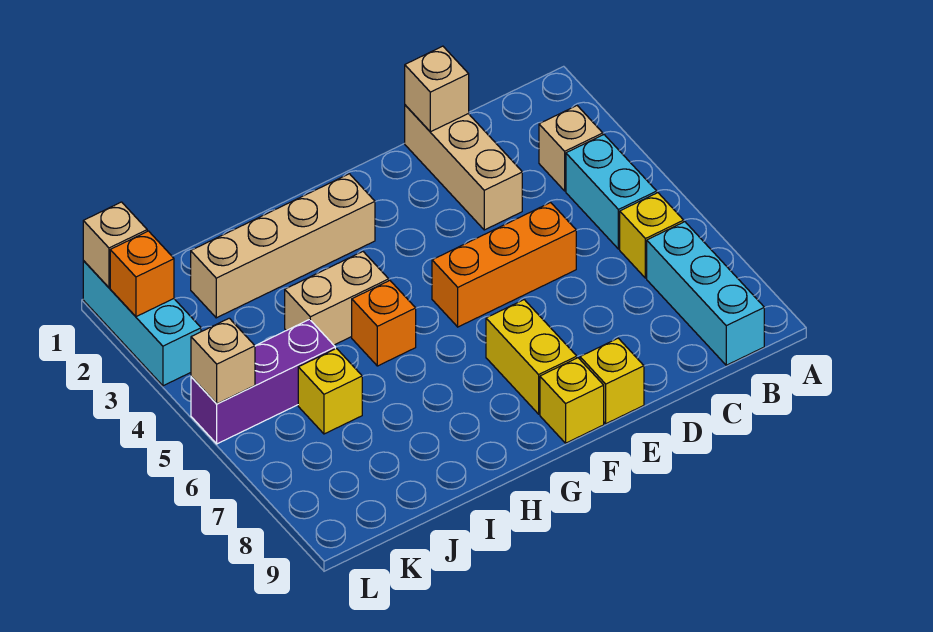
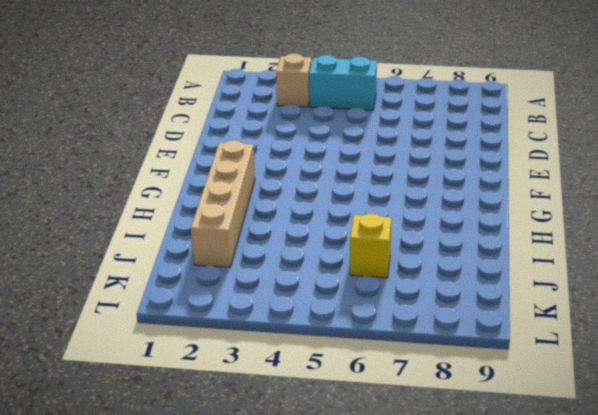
none -> yellow brick B6 level 1
none -> cyan brick B7:B9 level 1
none -> tan brick D1:D3 level 1

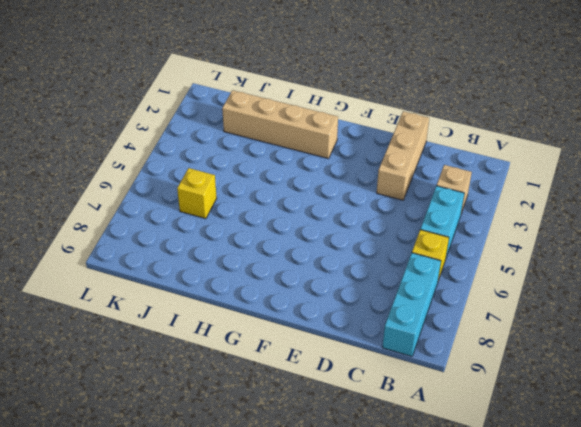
none -> orange brick D5:F5 level 1
none -> yellow brick E9 level 1
none -> yellow brick F7:F8 level 1

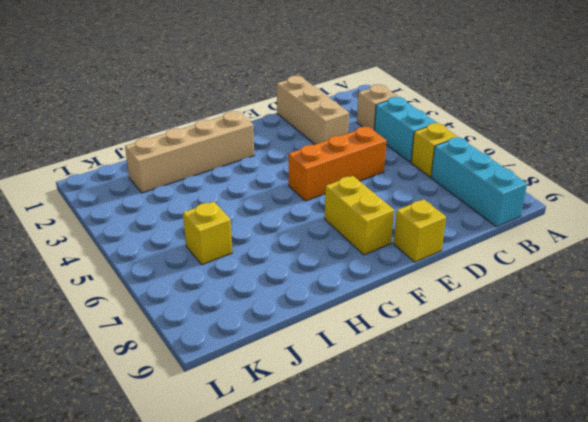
none -> yellow brick F9 level 1
none -> tan brick H4:I4 level 1
none -> orange brick H5 level 1

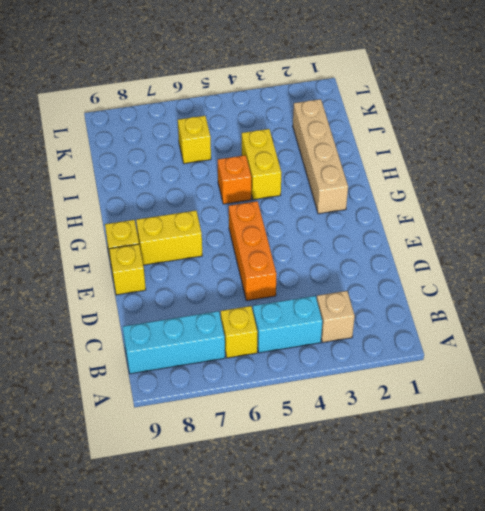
yellow brick H4:I4 level 1 -> tan brick H4:I4 level 1
none -> tan brick D1:D3 level 1
none -> purple brick J5:L5 level 1
none -> cyan brick L1:L3 level 1

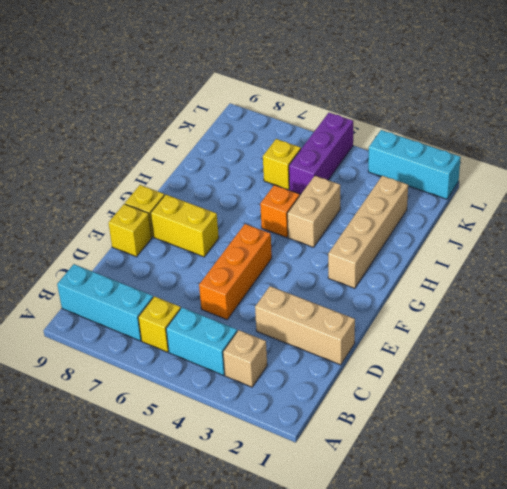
none -> tan brick D1 level 2
none -> tan brick L1 level 2
none -> orange brick L2 level 2

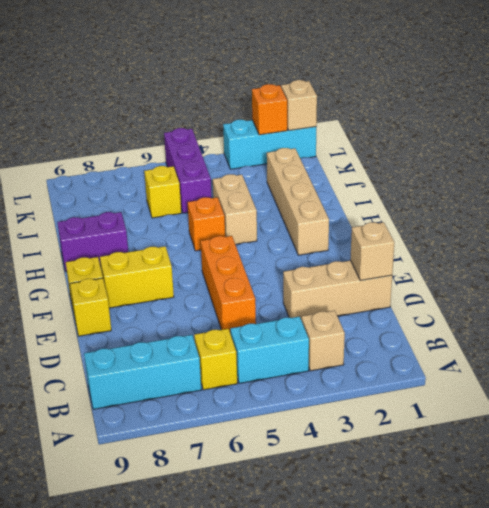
purple brick H8:H9 level 1 -> none
none -> tan brick L5 level 2

